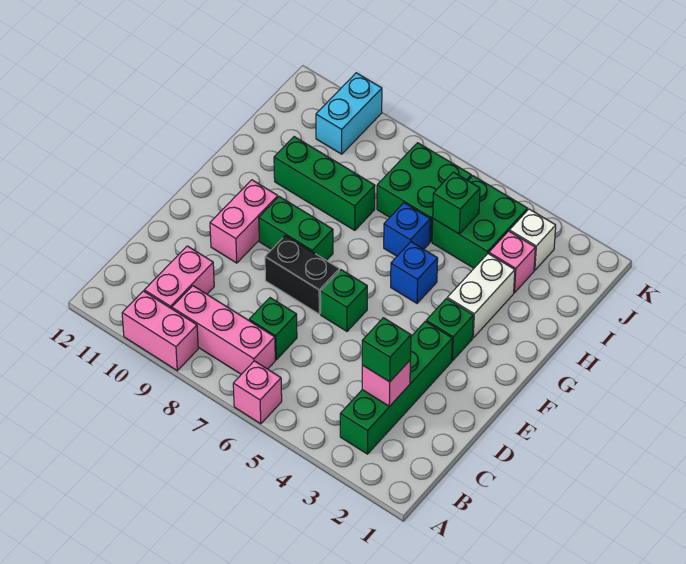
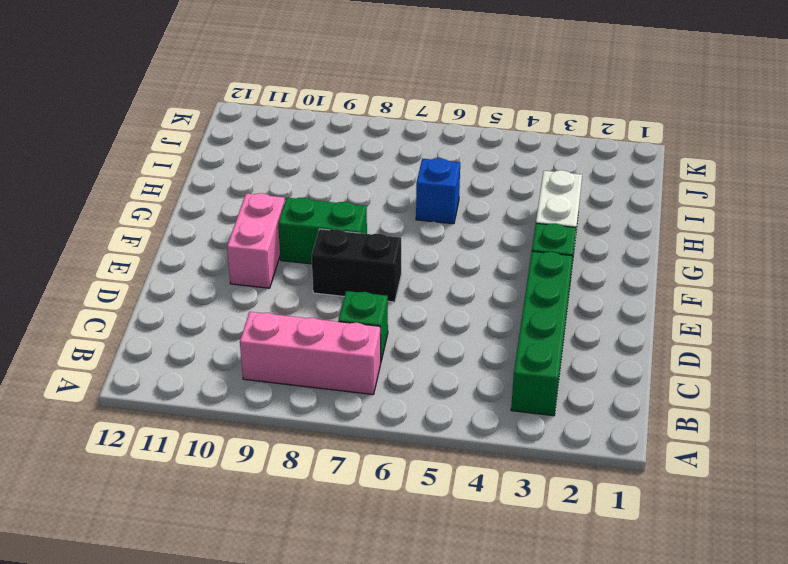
none -> pink brick A6 level 1
none -> pink brick A9:A10 level 1
none -> pink brick B10:C10 level 1

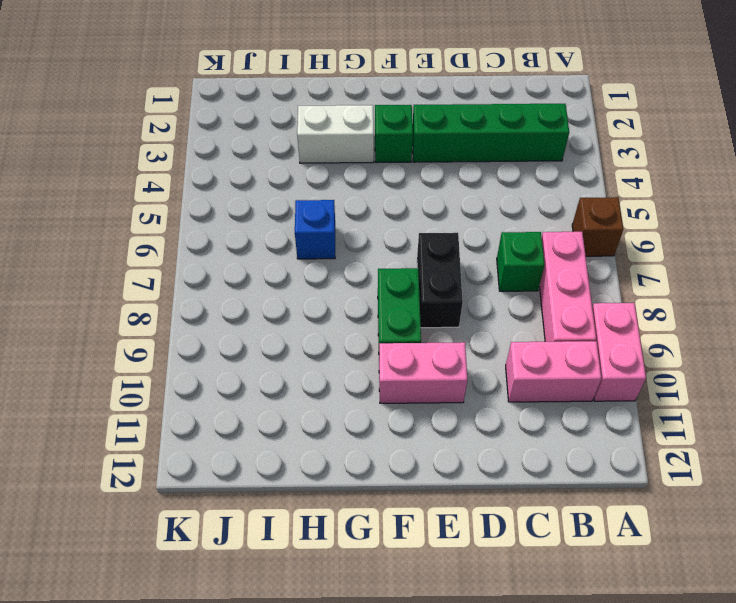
brown brick A6 level 1 -> pink brick A6 level 1
none -> green brick E6 level 1
none -> blue brick G5 level 1
none -> green brick H8:H10 level 1

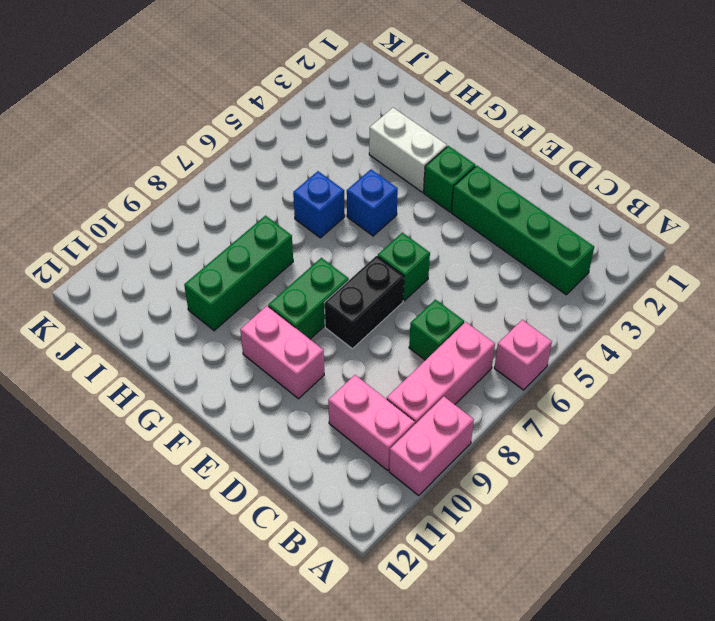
none -> pink brick I3 level 1
none -> green brick I4:J5 level 1
none -> green brick I6:J7 level 1

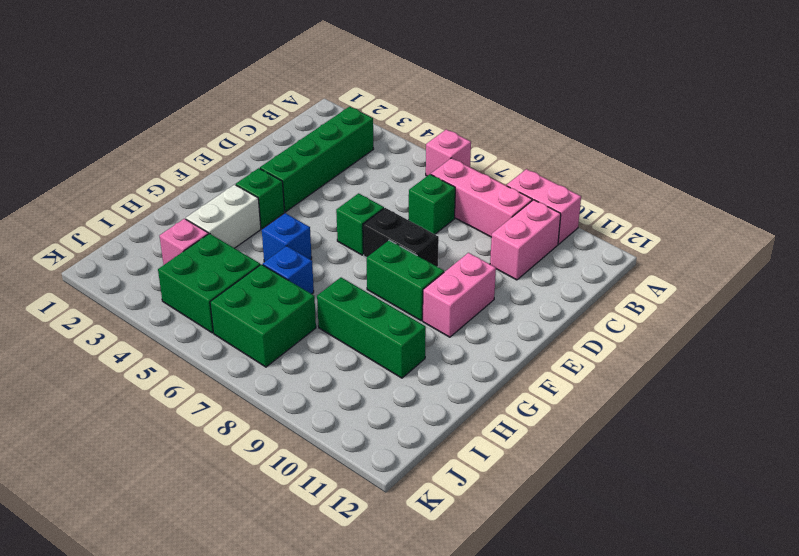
none -> white brick J3 level 1
none -> cyan brick J10:K10 level 1
none -> pink brick C3 level 2

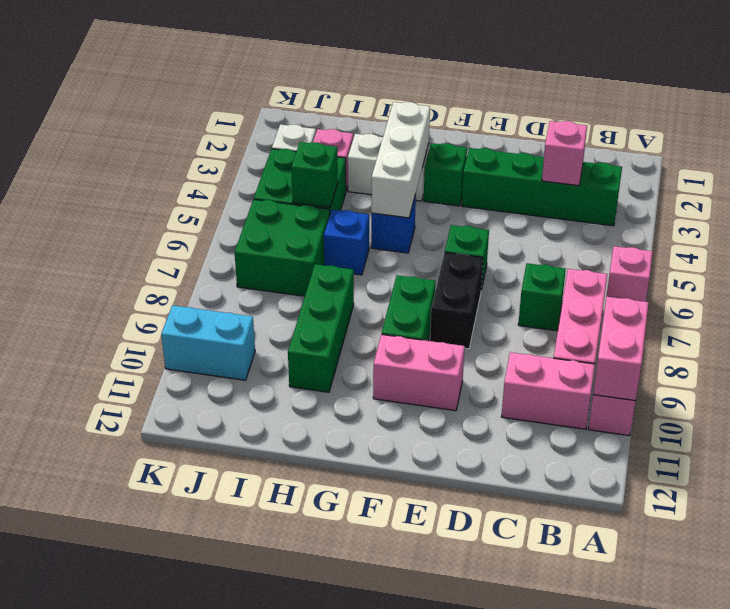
pink brick A9:A10 level 2 -> none
white brick G3:G5 level 2 -> none
none -> green brick C3 level 3

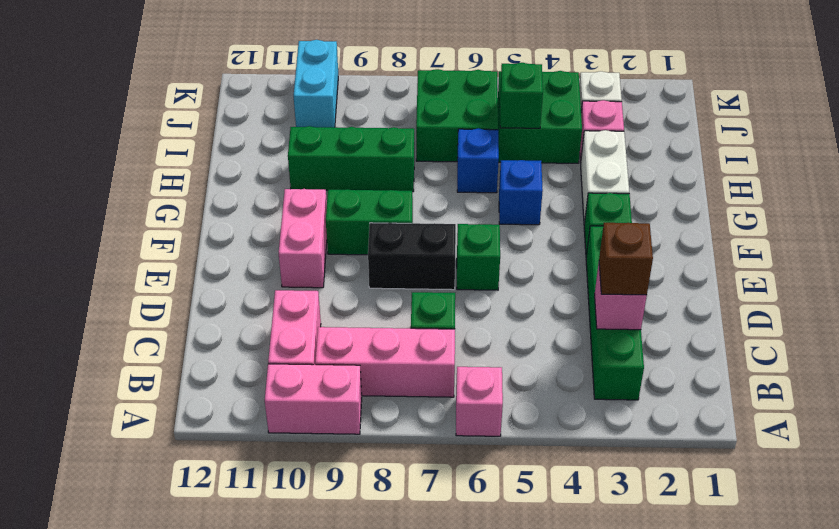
brown brick C3 level 3 -> green brick C3 level 3

